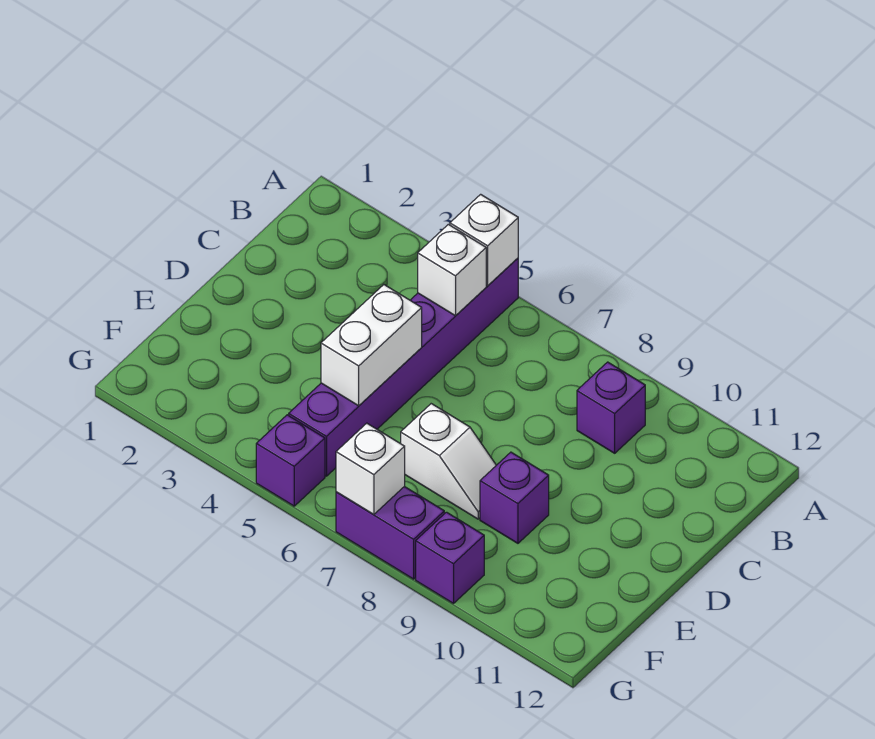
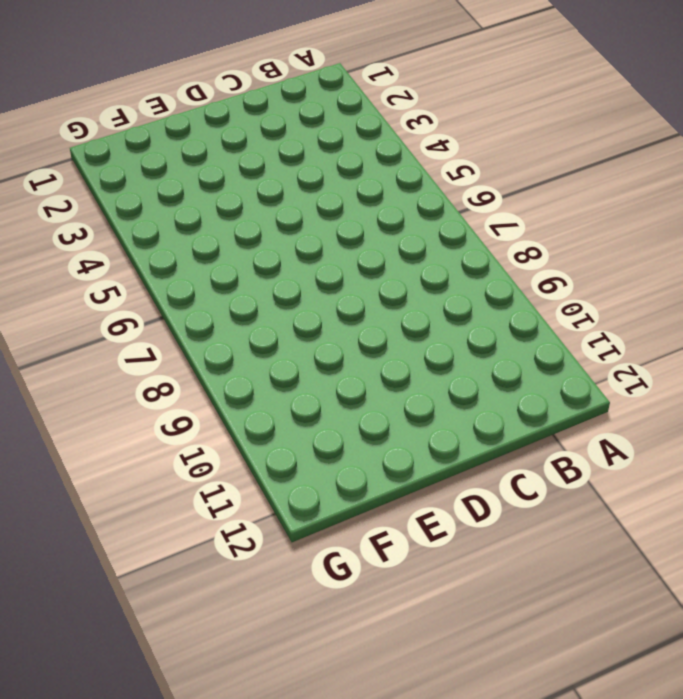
none -> purple brick A5:F5 level 1
none -> purple brick B9 level 1

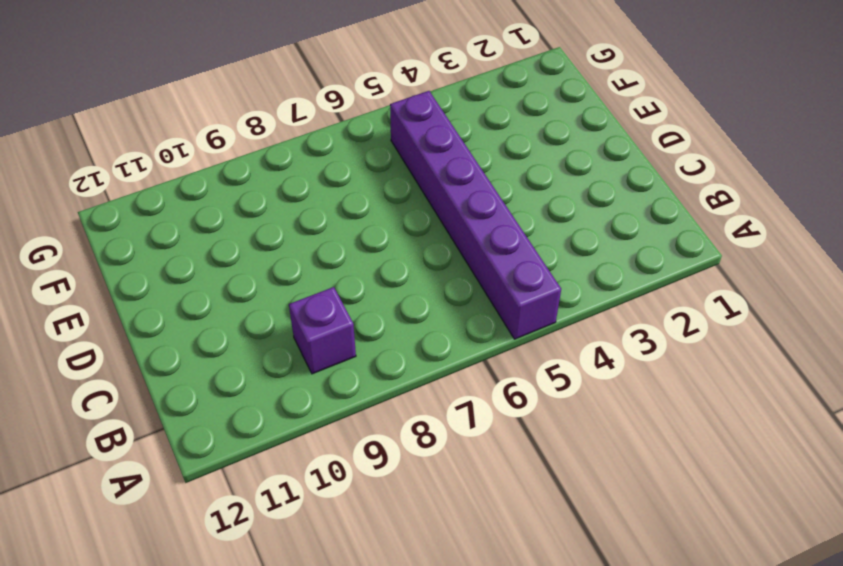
none -> white slope E7:E8 level 1 top 7
none -> purple brick E9 level 1

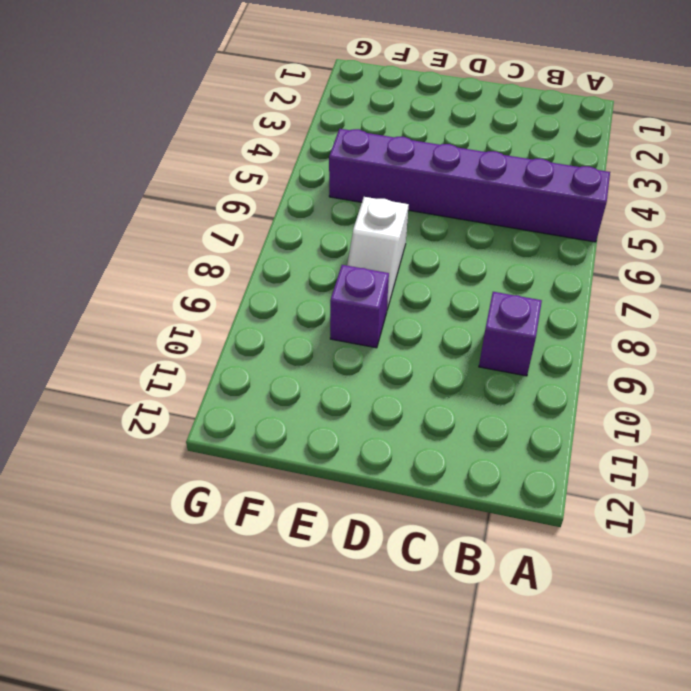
none -> purple brick G5 level 1
none -> purple brick G7:G8 level 1

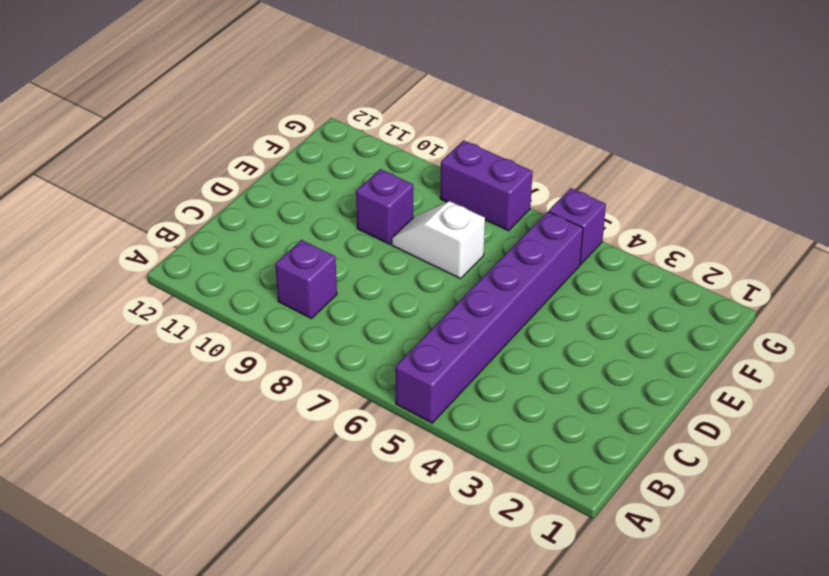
none -> purple brick G9 level 1
none -> white brick A5 level 2

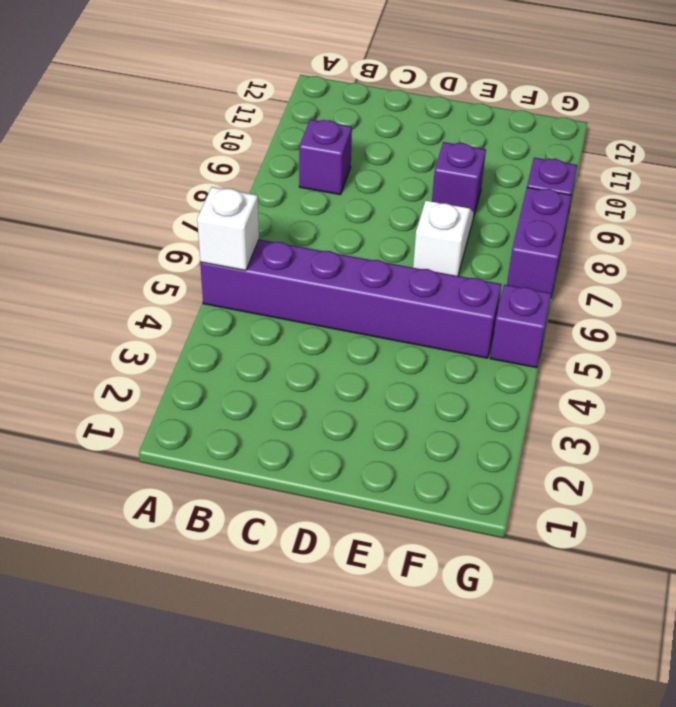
none -> white brick B5 level 2
none -> white brick D5:E5 level 2

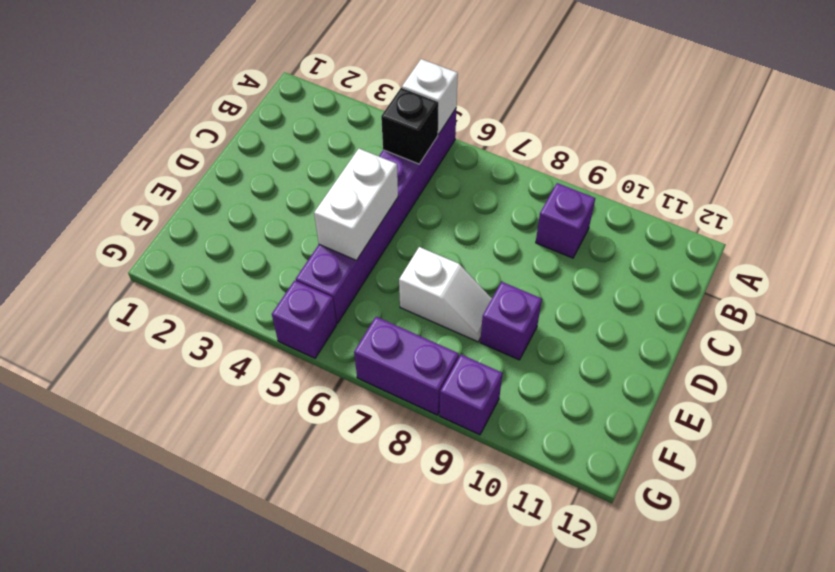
black brick B5 level 2 -> white brick B5 level 2
none -> white brick G7 level 2

